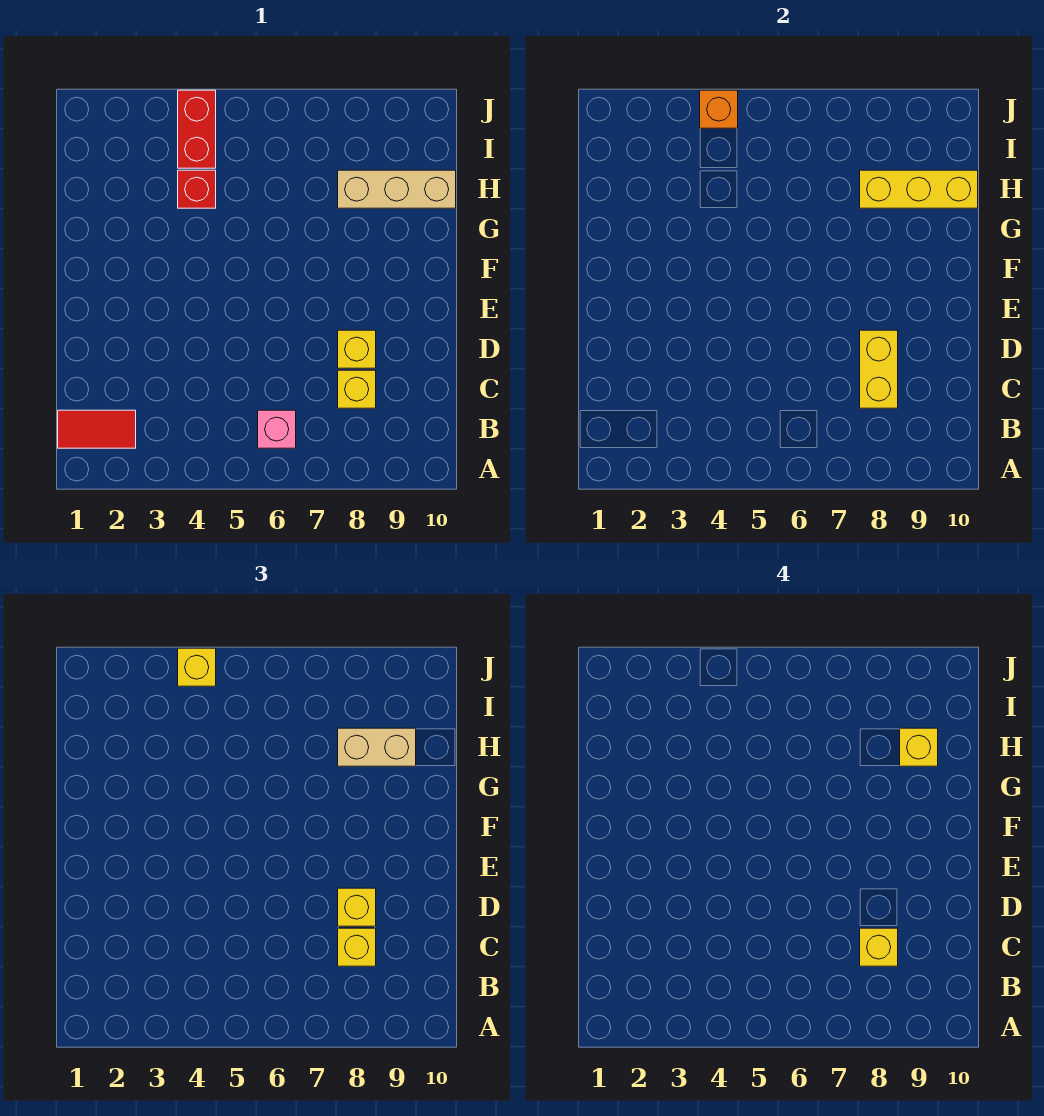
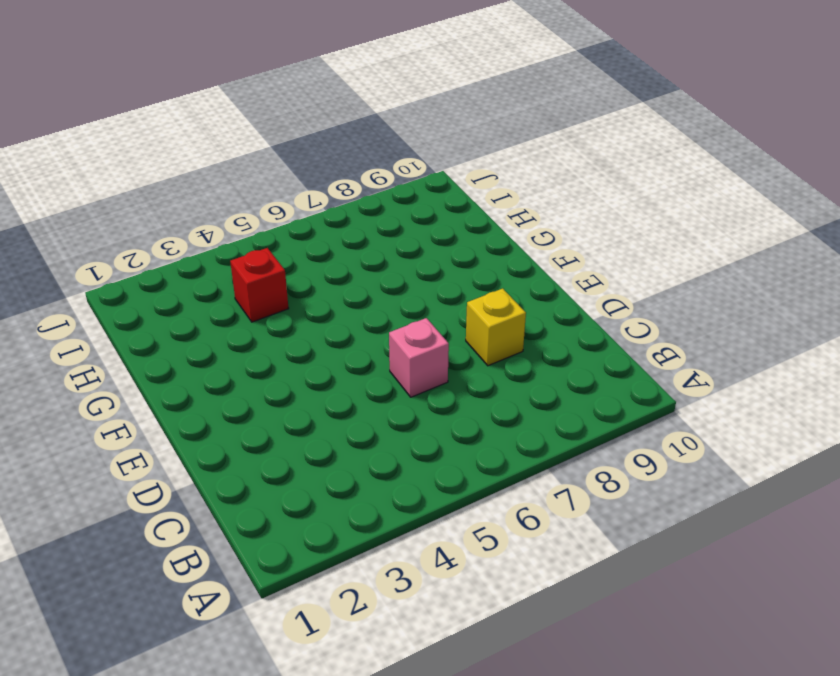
pink brick D6 level 1 -> pink brick B6 level 1
none -> red tile B1:B2 level 1
none -> yellow brick C8 level 1
none -> tan brick H8:H10 level 1

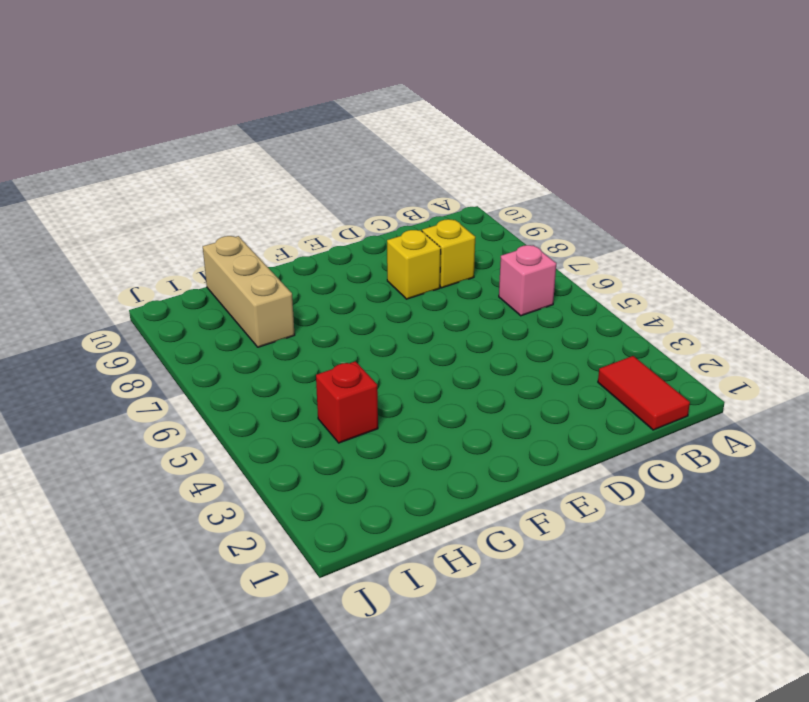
none -> red brick I4:J4 level 1
none -> yellow brick C8:D8 level 2
none -> yellow brick H8:H10 level 2

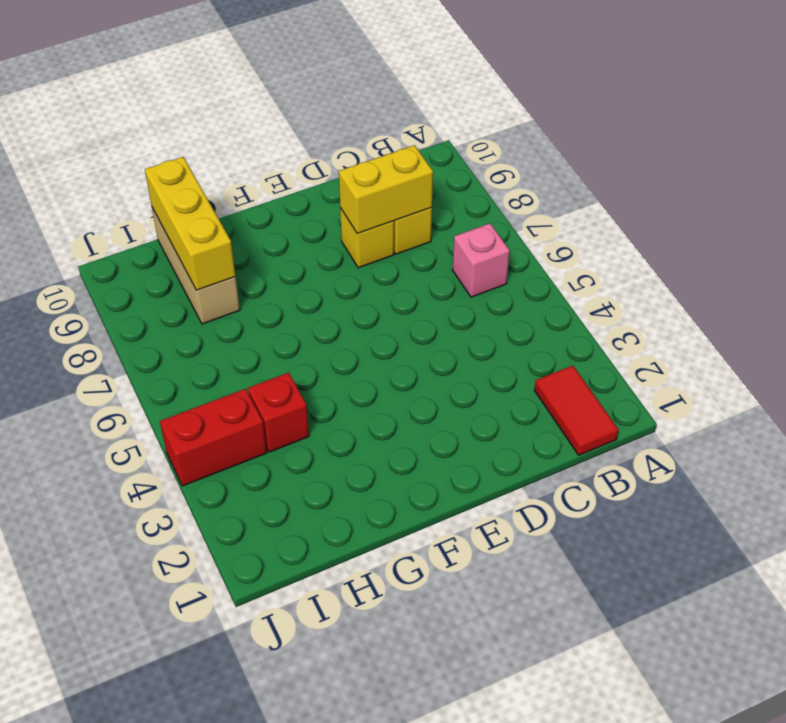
none -> orange brick J4 level 2
none -> yellow brick C8 level 3
none -> yellow brick D8 level 3

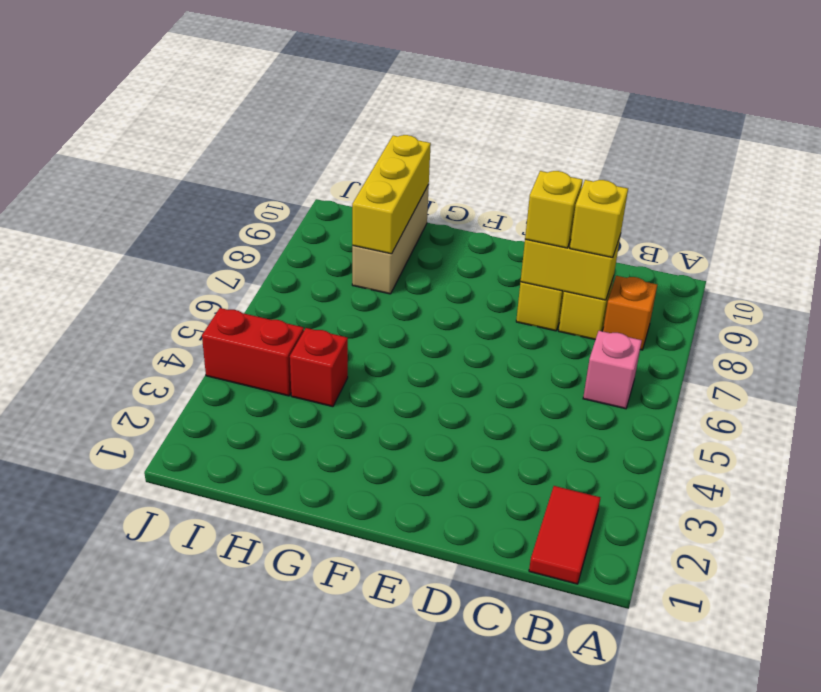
orange brick B8 level 1 -> orange brick J4 level 2
none -> tan brick H8:H9 level 3
none -> yellow brick J4 level 3
none -> yellow brick C8 level 4

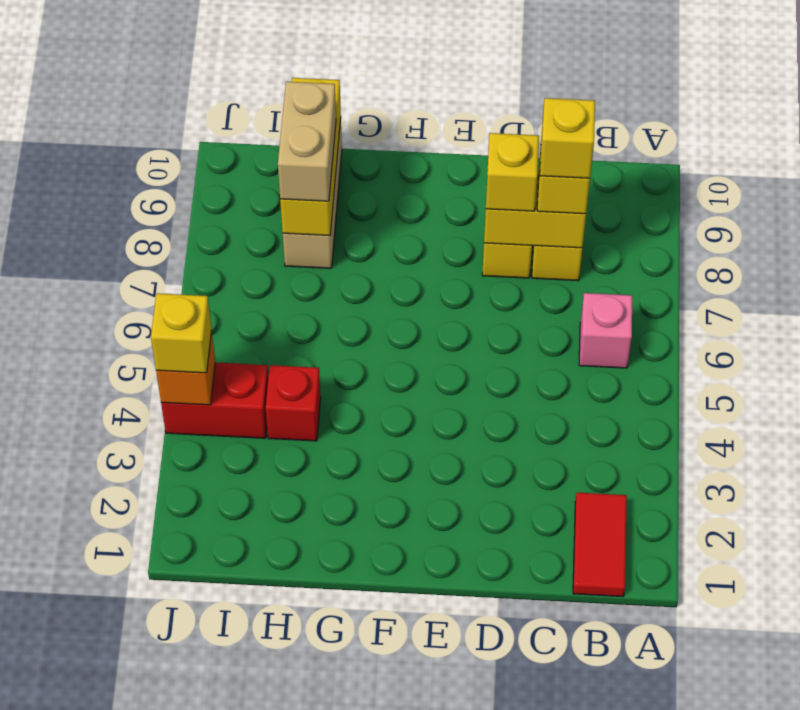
none -> yellow brick H9 level 4

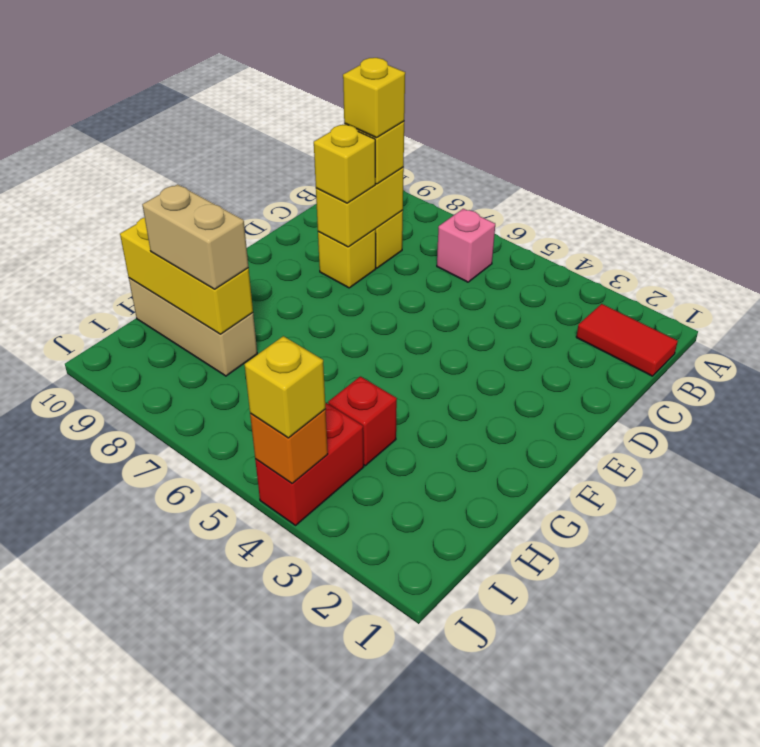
none -> yellow brick H9 level 4

